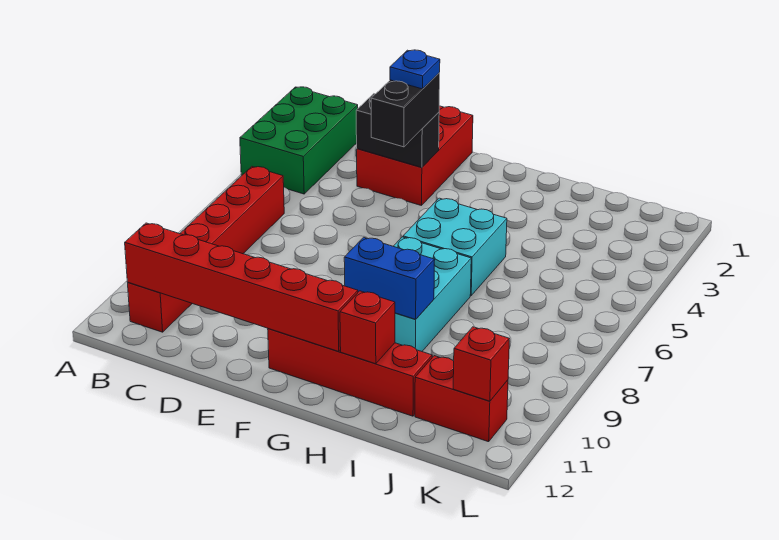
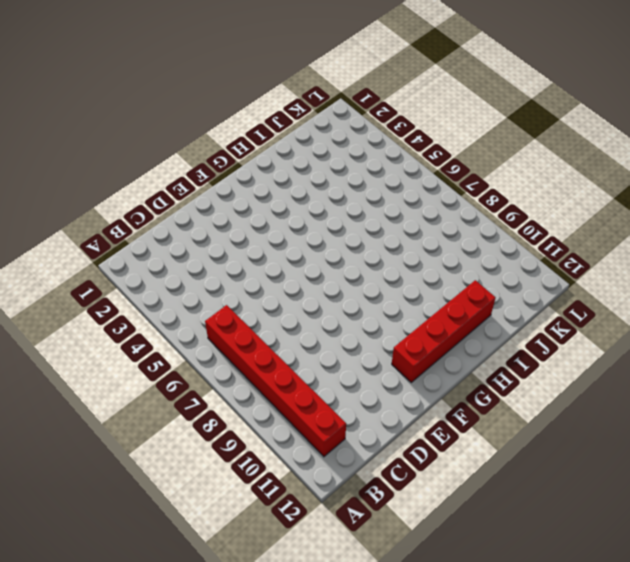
none -> green brick A2:B4 level 1
none -> red brick D1:E3 level 1
none -> cyan brick G5:H6 level 1

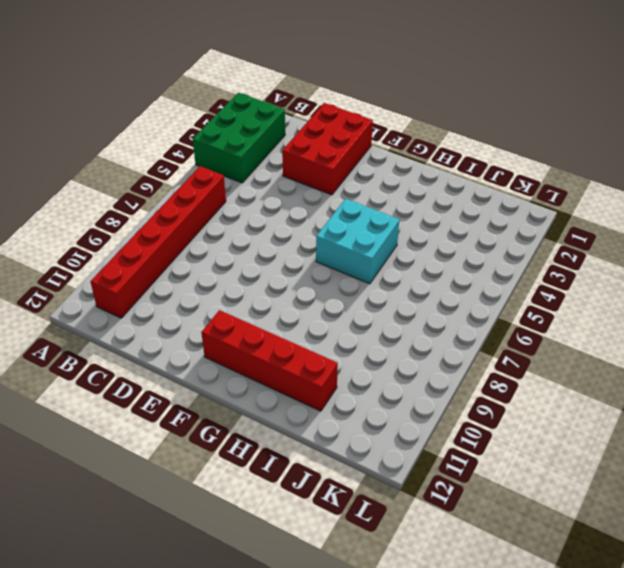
none -> cyan brick G7:H9 level 1
none -> red brick J11:K11 level 1
none -> red brick B11:G11 level 2

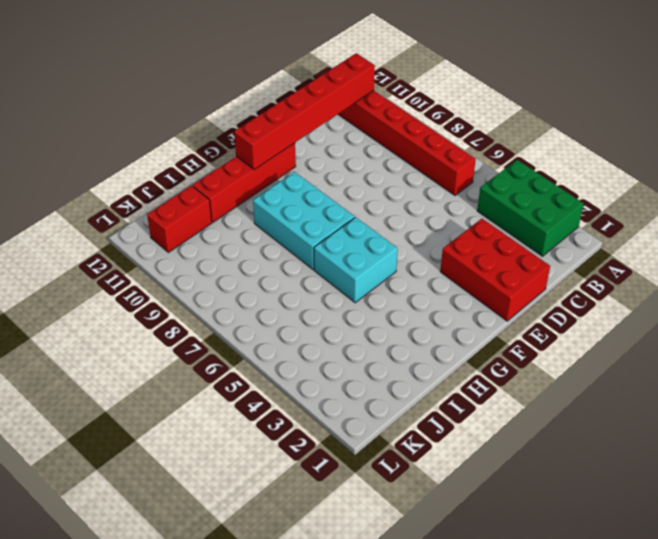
none -> black brick D3:E3 level 2
none -> blue brick G9:H9 level 2
none -> red brick H11 level 2

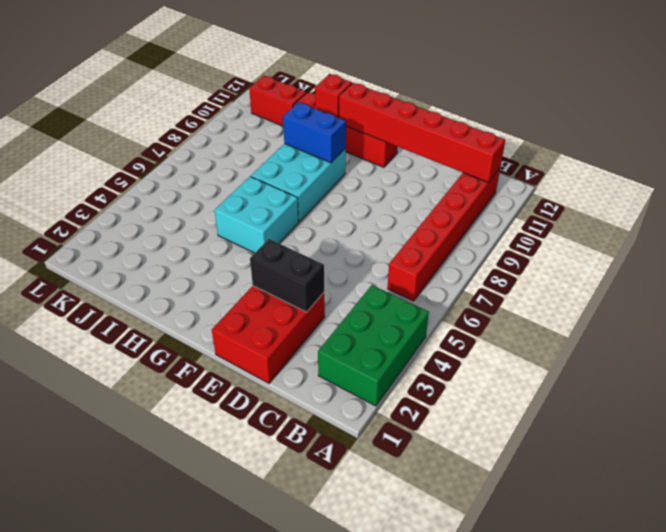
none -> red brick K11 level 2
none -> black brick E3:E4 level 3
none -> blue plate E3 level 4

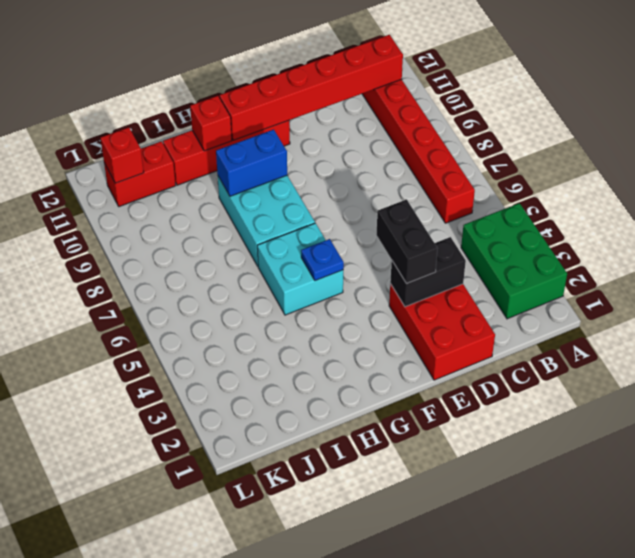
blue plate G5 level 2 -> blue plate E3 level 4

